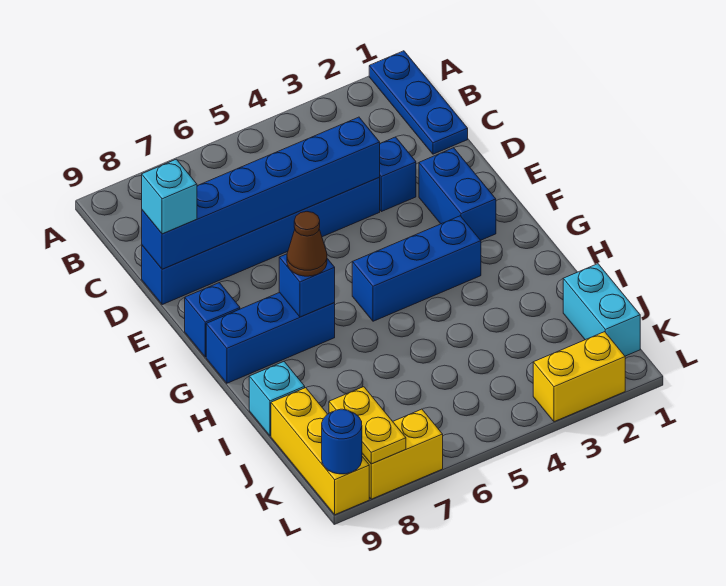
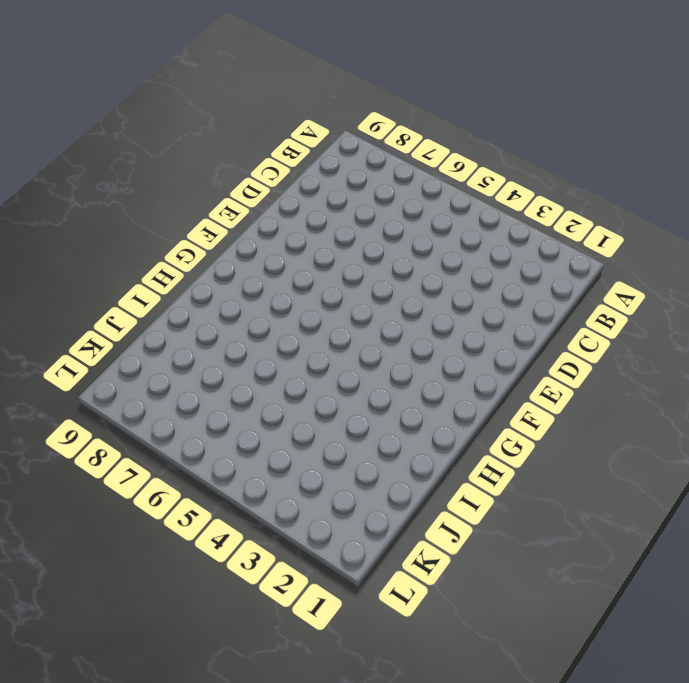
none -> blue plate A1:C1 level 1
none -> blue brick D3 level 1
none -> blue brick D4:D9 level 1

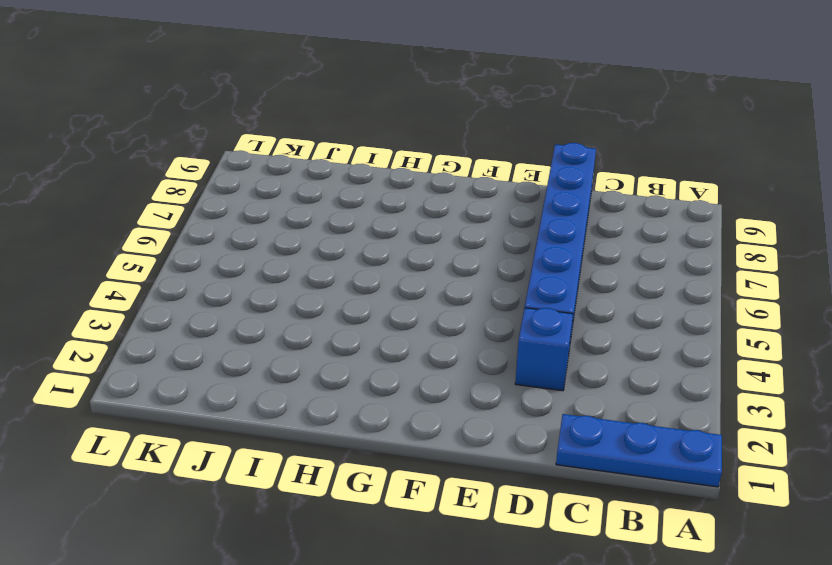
none -> blue brick E2:F2 level 1
none -> blue brick F9 level 1
none -> blue brick G3:G5 level 1

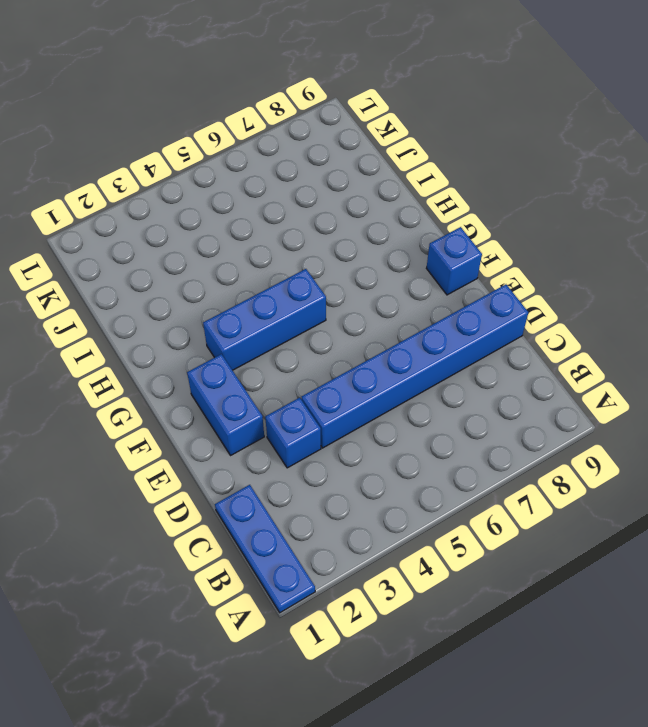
none -> blue brick G7:G9 level 1
none -> cyan brick I9 level 1
none -> cyan brick J1:K1 level 1

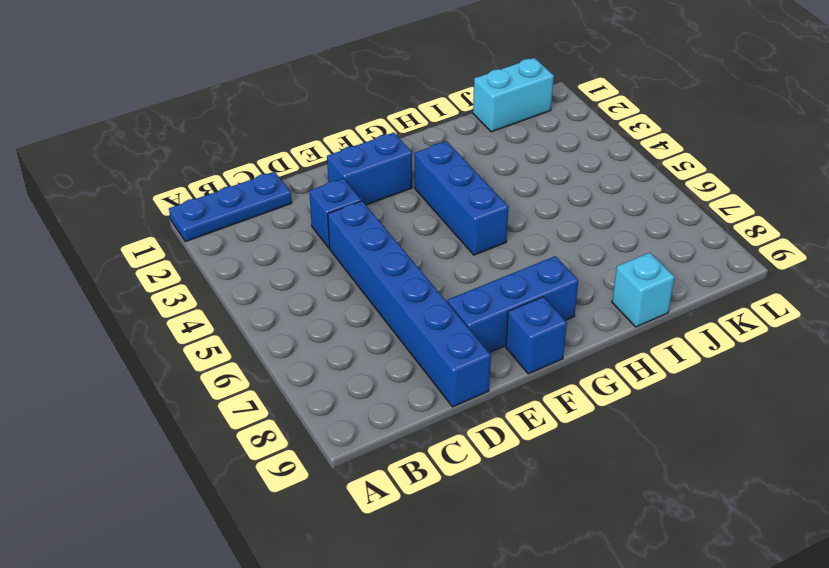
blue brick E8:G8 level 1 -> blue brick G7:G9 level 1
none -> yellow brick J9:L9 level 1
none -> yellow brick L2:L3 level 1
none -> yellow brick L7:L8 level 1

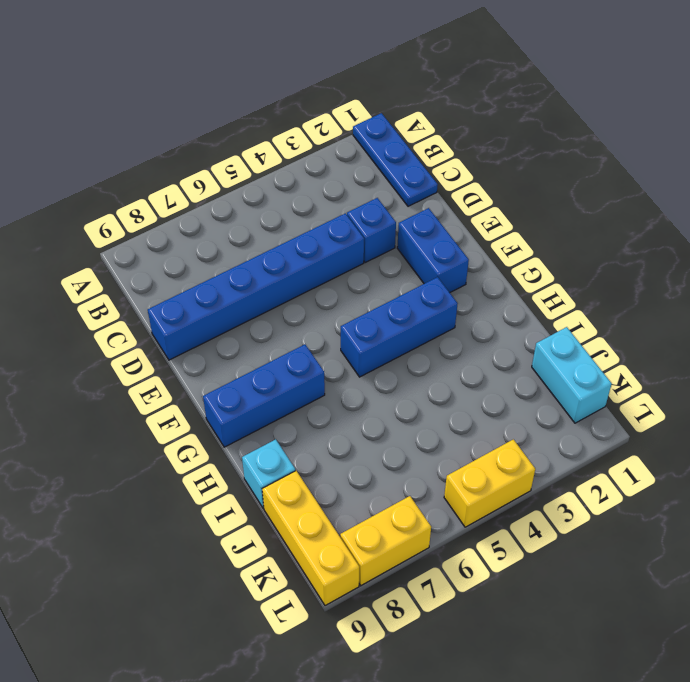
yellow brick L4:L5 level 1 -> yellow brick L2:L3 level 1
none -> blue brick F9 level 1
none -> blue brick D4:D9 level 2
none -> blue brick G7 level 2

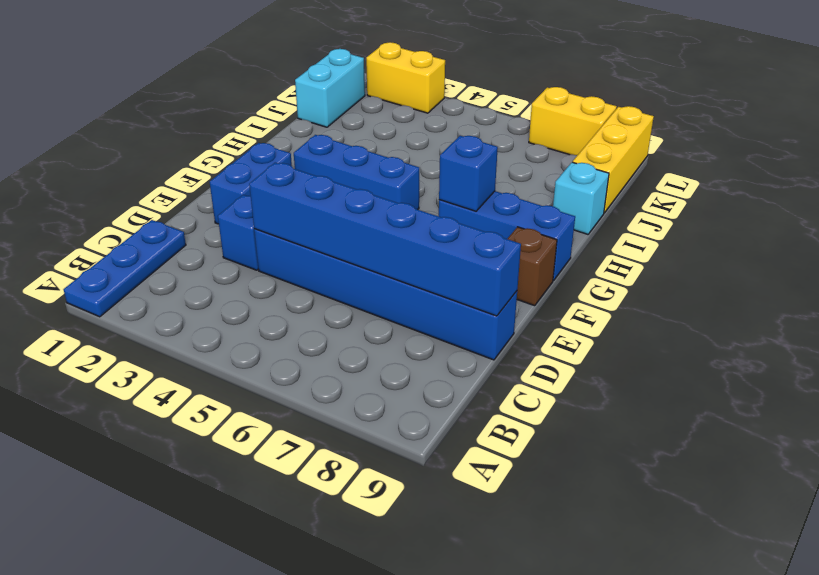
brown brick F9 level 1 -> blue brick F9 level 1
none -> yellow plate K8:L8 level 2
none -> blue round brick L9 level 2
none -> cyan brick D9 level 3

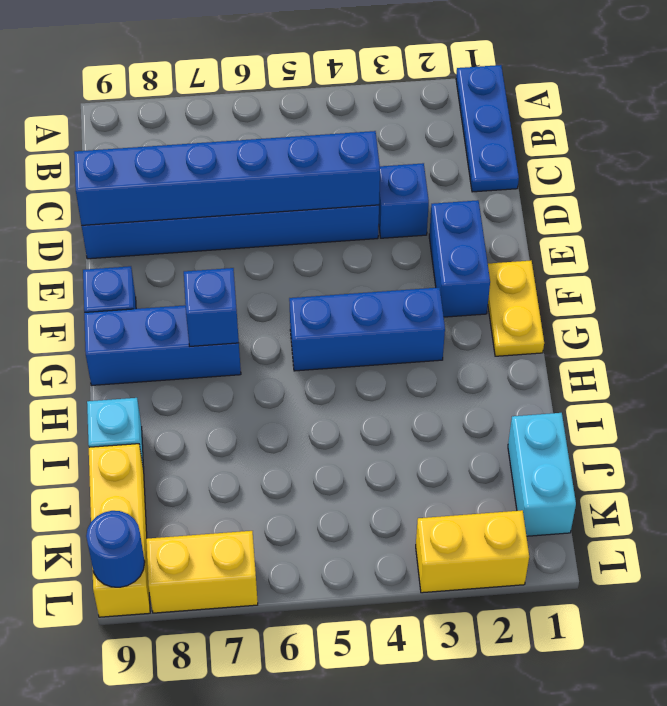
yellow plate F1:G1 level 1 -> yellow plate K8:L8 level 2
none -> cyan brick D9 level 3
none -> brown cone G7 level 3

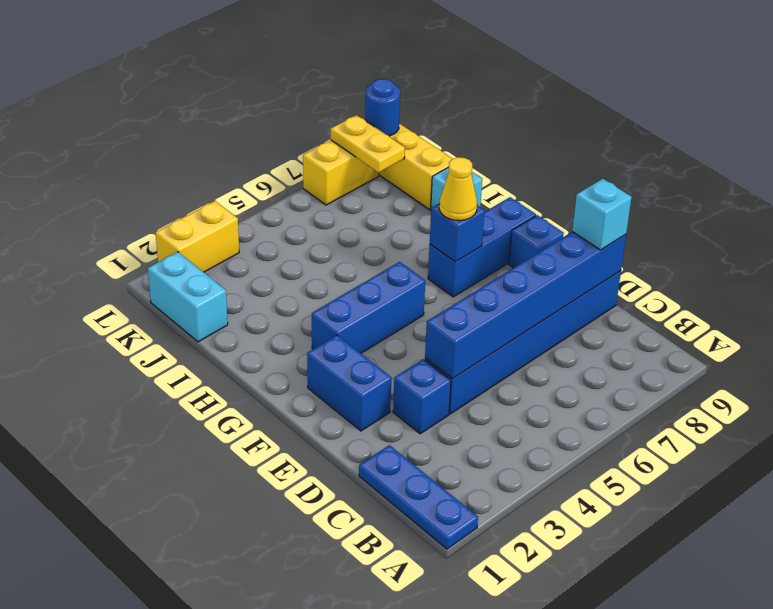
yellow cone G7 level 3 -> brown cone G7 level 3

